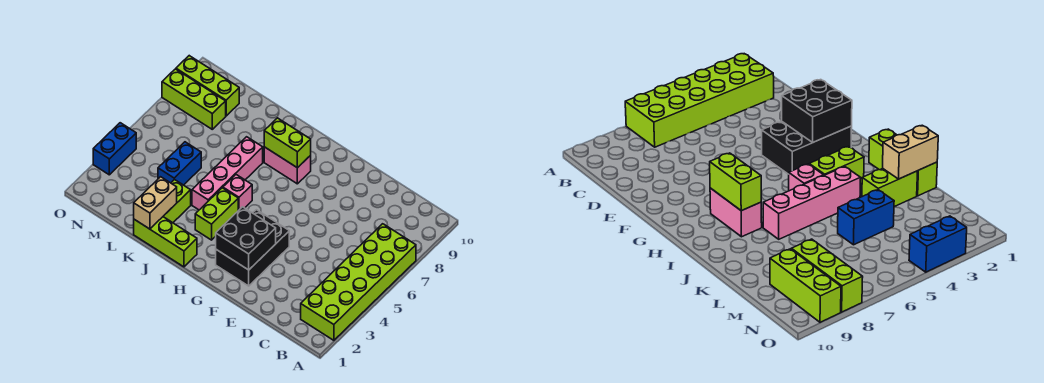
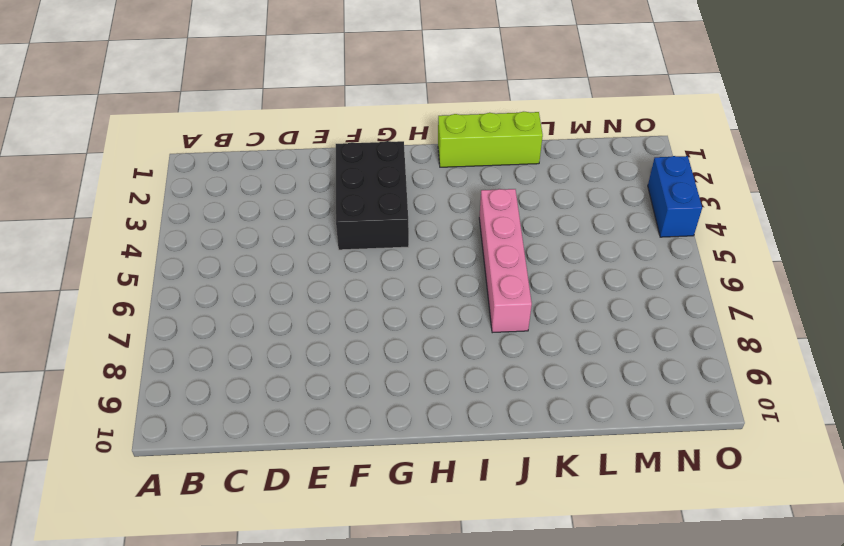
none -> lime brick A2:B7 level 1
none -> pink brick H8:I8 level 1
none -> lime brick I3:I4 level 1

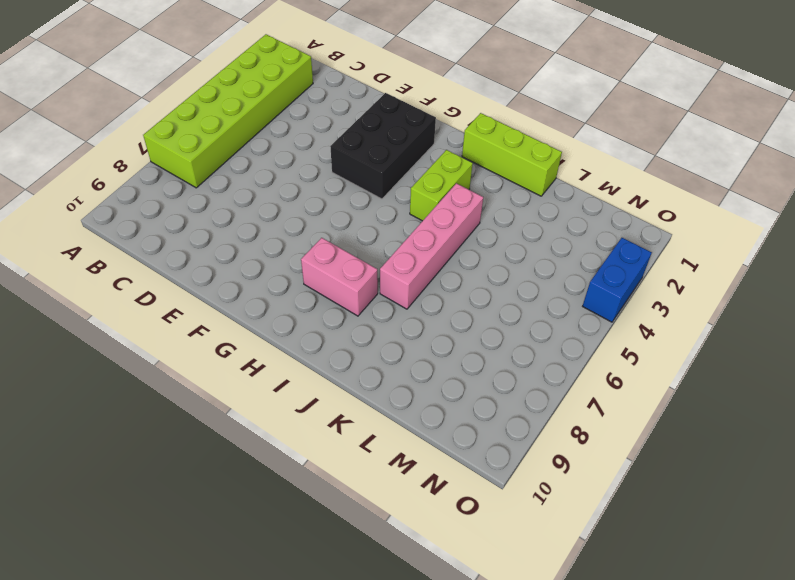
none -> pink brick I5 level 1
none -> lime brick K2:K3 level 1
none -> blue brick L4:L5 level 1

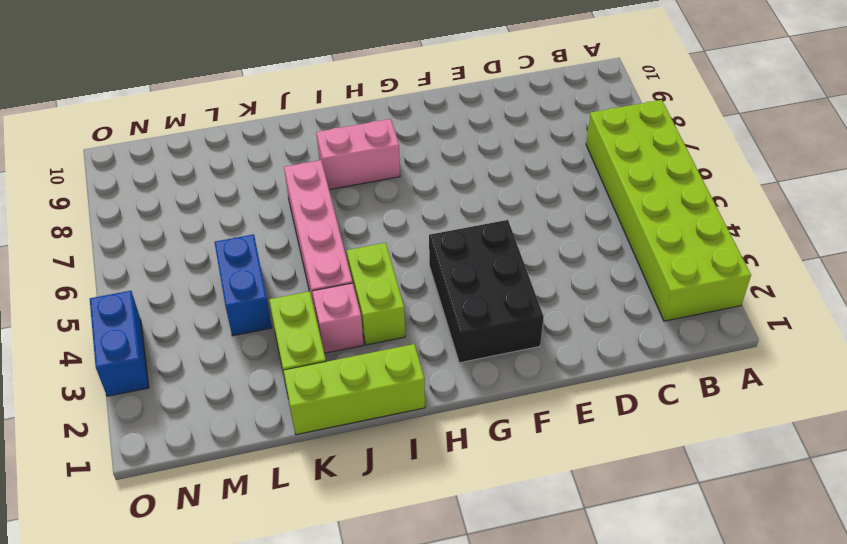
pink brick J3 level 1 -> pink brick I5 level 1
none -> lime brick M8:O8 level 1
none -> lime brick M9:O9 level 1
none -> black brick F2:G3 level 2

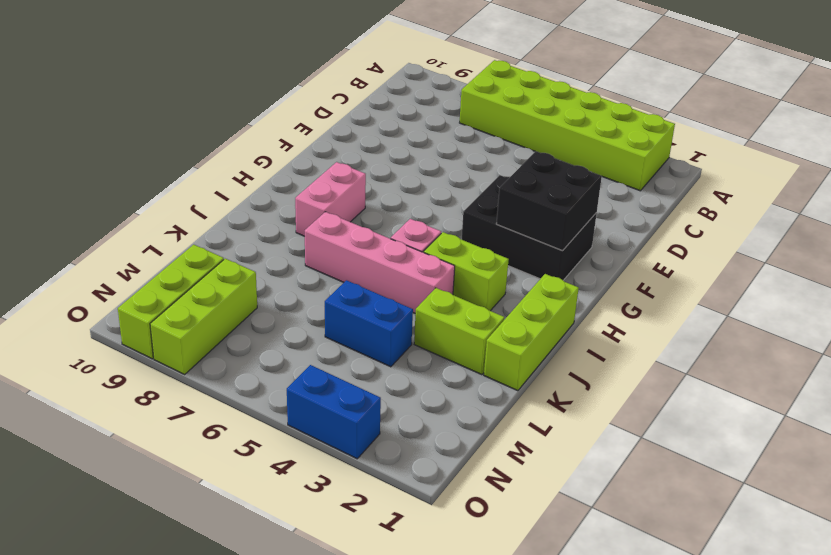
none -> lime brick H8:I8 level 2
none -> tan brick K1:K2 level 2

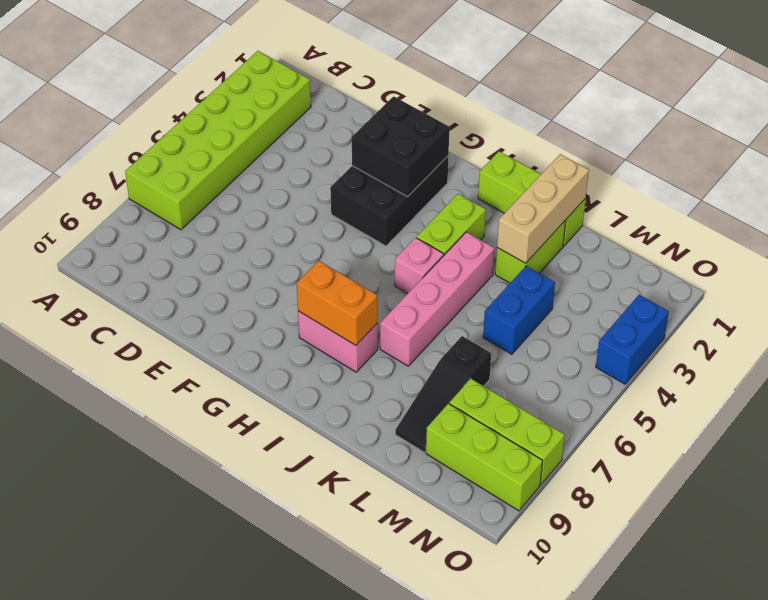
orange brick H8:I8 level 2 -> lime brick H8:I8 level 2
tan brick K1:K3 level 2 -> tan brick K1:K2 level 2
black slope L7:L9 level 1 top 7 -> none

